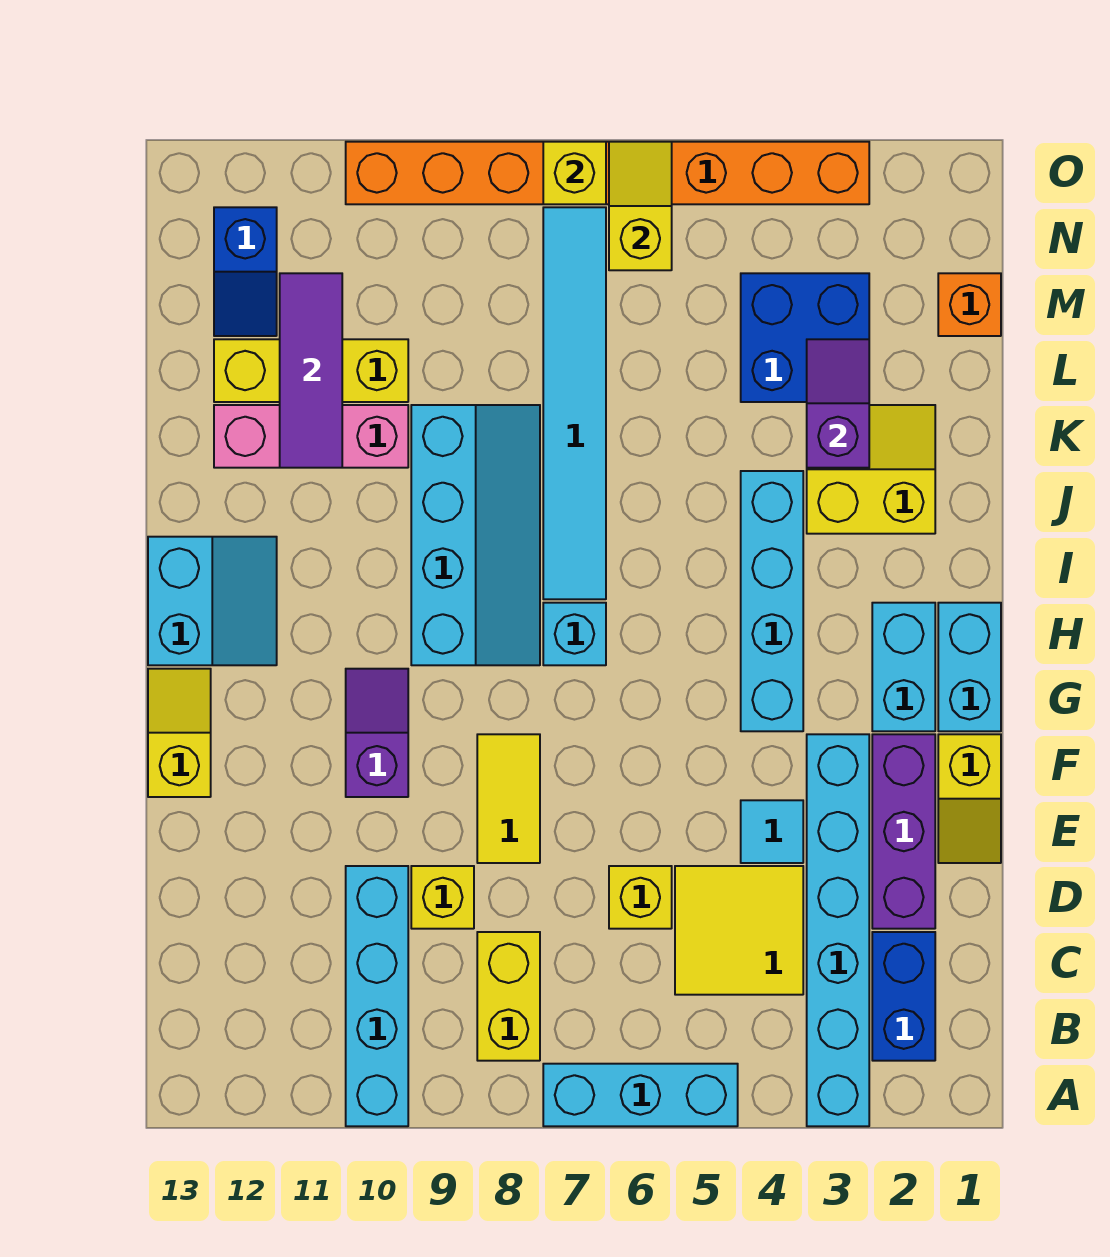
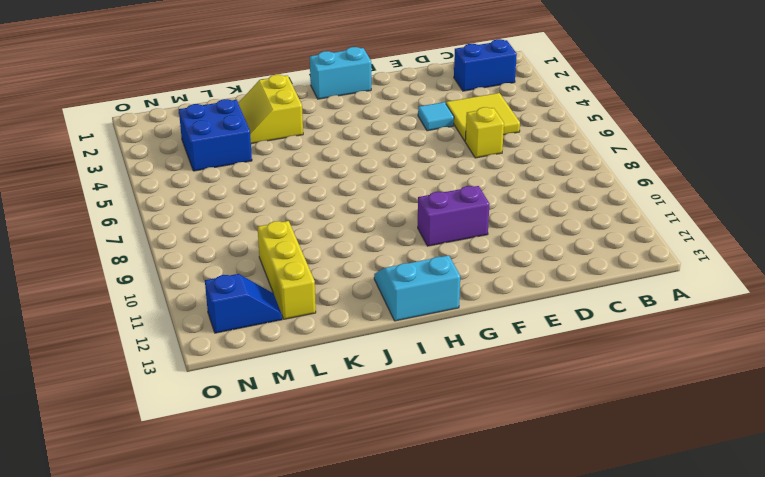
purple brick F10:G10 level 1 -> purple slope F10:G10 level 1 top F
none -> cyan brick A3:F3 level 1
none -> cyan brick A5:A7 level 1
none -> cyan brick A10:D10 level 1
none -> yellow brick B8:C8 level 1

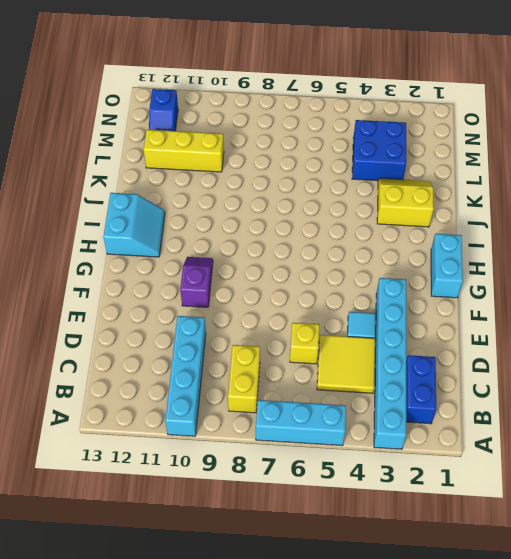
none -> purple brick D2:F2 level 1
none -> yellow brick D9 level 1
none -> yellow slope E1:F1 level 1 top F
none -> yellow tile E8:F8 level 1

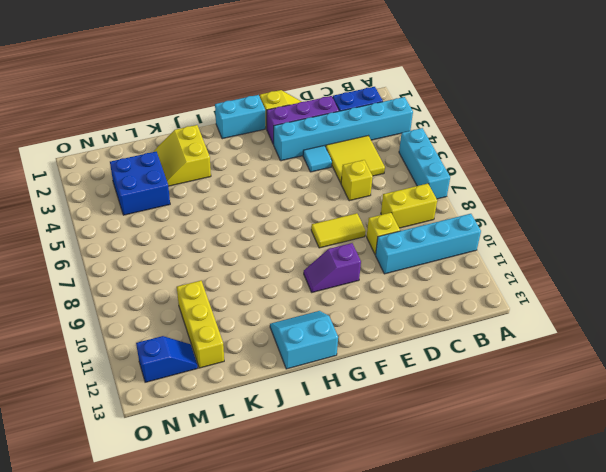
none -> yellow slope F13:G13 level 1 top F
none -> cyan brick G2:H2 level 1
none -> cyan brick G4:J4 level 1
none -> cyan brick H7 level 1

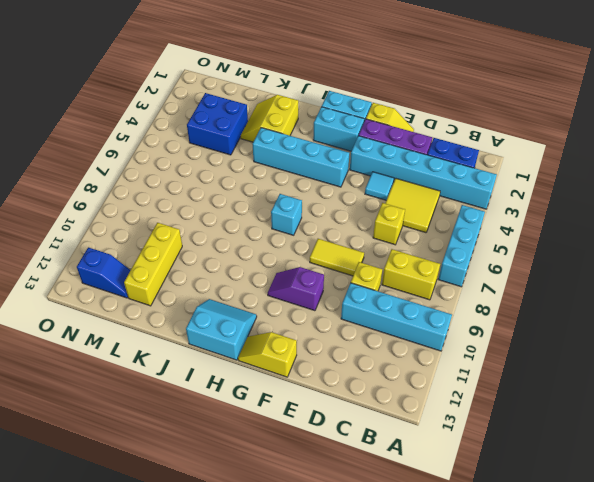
none -> cyan slope H8:K9 level 1 top 9
none -> cyan tile I7:N7 level 1
none -> pink brick K10:K12 level 1
none -> orange brick M1 level 1

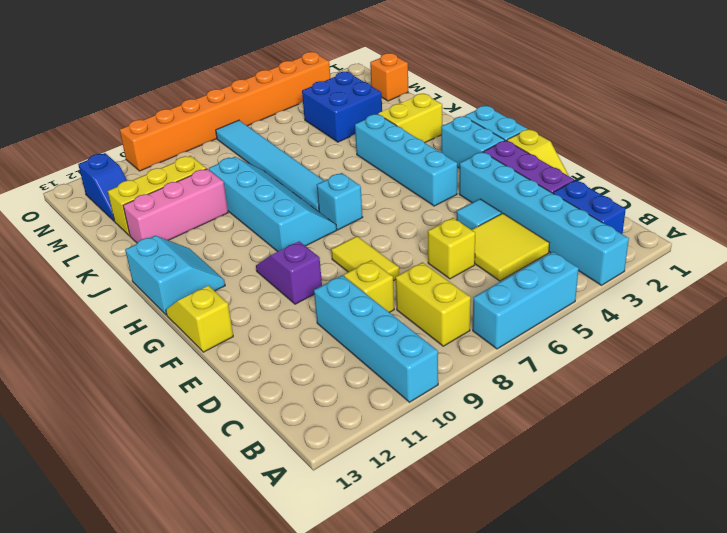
none -> purple slope K3:L3 level 2 top K
none -> purple tile K11:M11 level 2
none -> yellow slope N6:O6 level 2 top N
none -> yellow brick O7 level 2

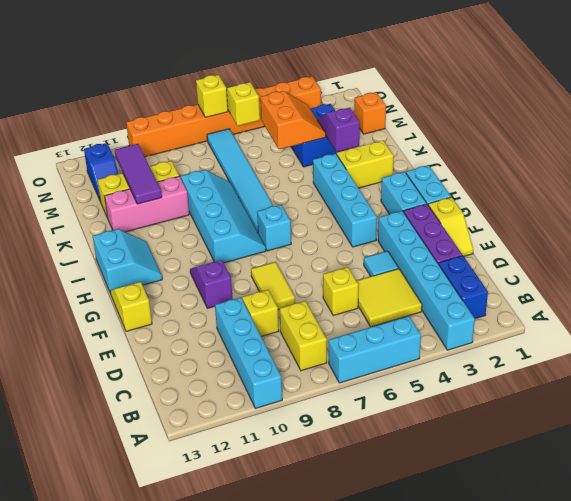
orange slope L4:M5 level 2 top 5 -> none

